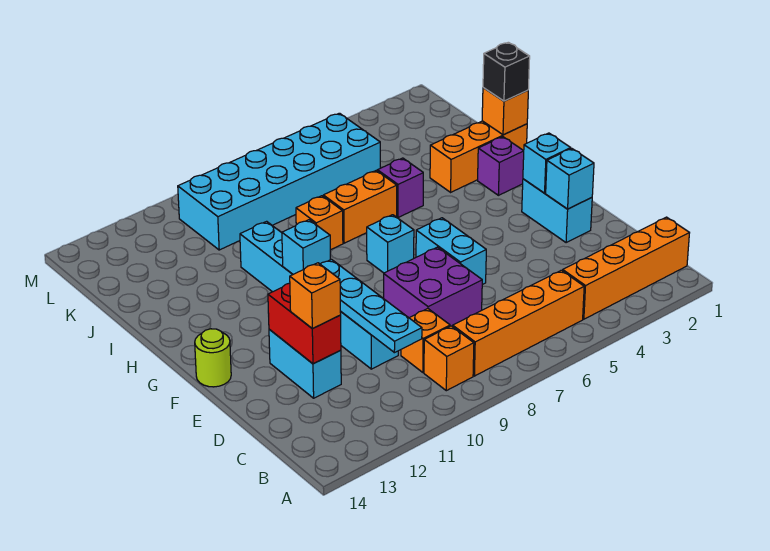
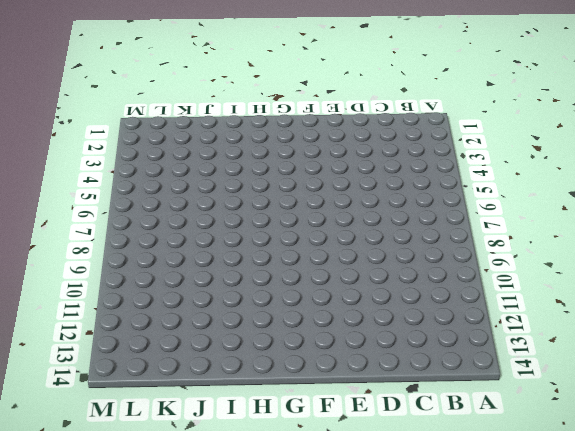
none -> orange brick B1:B4 level 1
none -> orange brick B5:B8 level 1
none -> orange brick B9 level 1

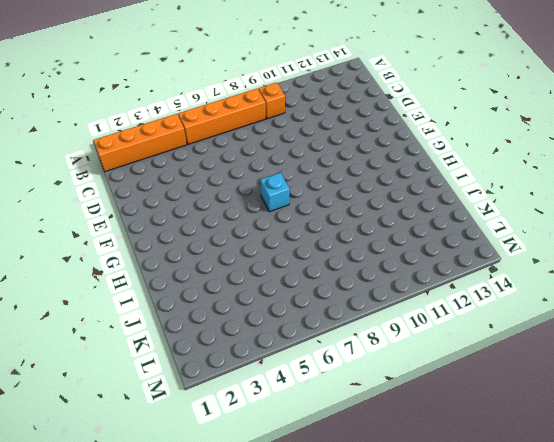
none -> orange brick C9 level 1
none -> purple brick D7:E8 level 1
none -> cyan brick D10:I10 level 1

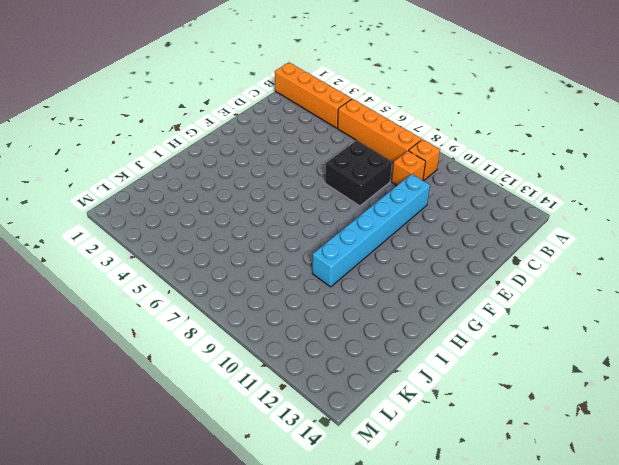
black brick D7:E8 level 1 -> purple brick D7:E8 level 1
none -> cyan brick D12:E12 level 1
none -> cyan brick E2:F2 level 1
none -> cyan brick E6:F6 level 1

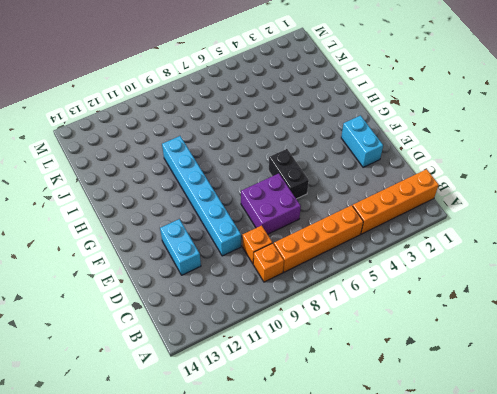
black brick E6:F6 level 1 -> cyan brick E6:F6 level 1
none -> lime round brick F14 level 1
none -> cyan brick G7 level 1
none -> purple brick H2 level 1

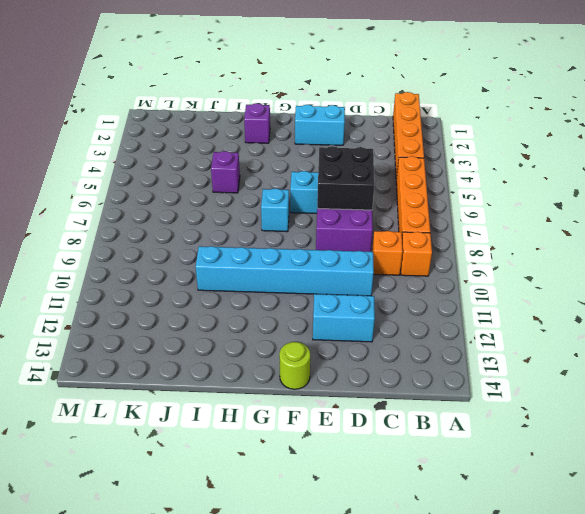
black brick D6:E7 level 2 -> none
none -> orange brick I1:I3 level 1
none -> orange brick I6:I7 level 1
none -> orange brick I8 level 1

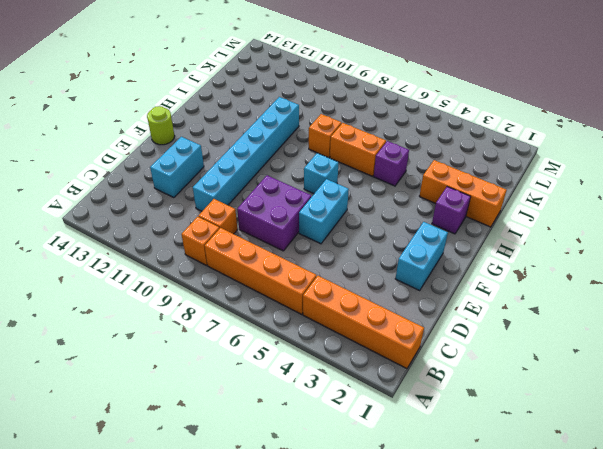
none -> cyan brick K5:L10 level 1
none -> cyan plate C10:F10 level 2
none -> red brick D12:E12 level 2

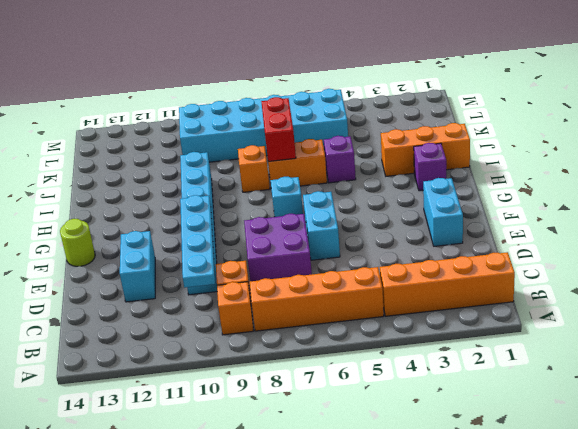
red brick I7:J7 level 2 -> red brick D12:E12 level 2
none -> cyan brick E2 level 2
none -> cyan brick F2 level 2
none -> cyan brick G10 level 2

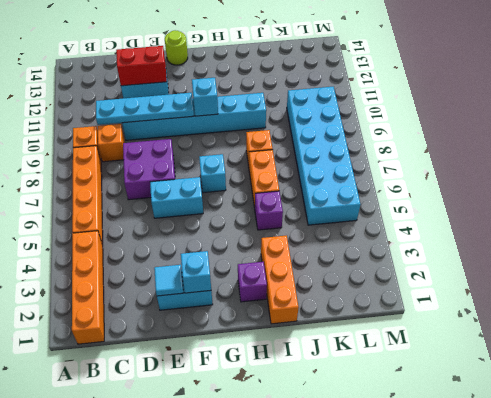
cyan tile E2 level 2 -> cyan brick E2 level 2
none -> orange brick I1 level 2
none -> orange brick D12 level 3
none -> black brick I1 level 3

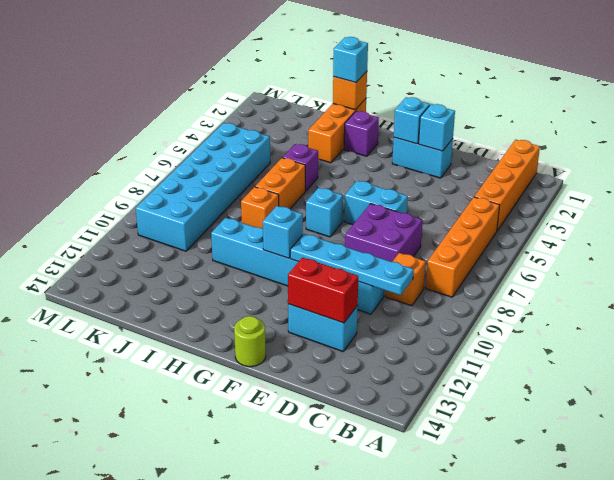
cyan brick I1 level 3 -> black brick I1 level 3
none -> orange brick B9 level 1
none -> orange brick D12 level 3

